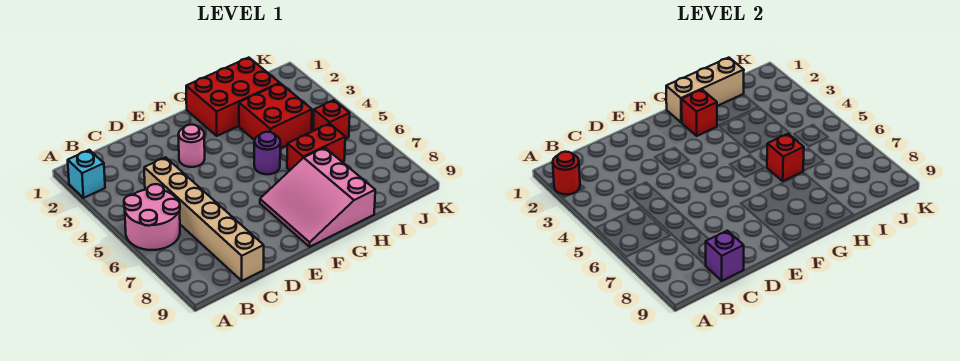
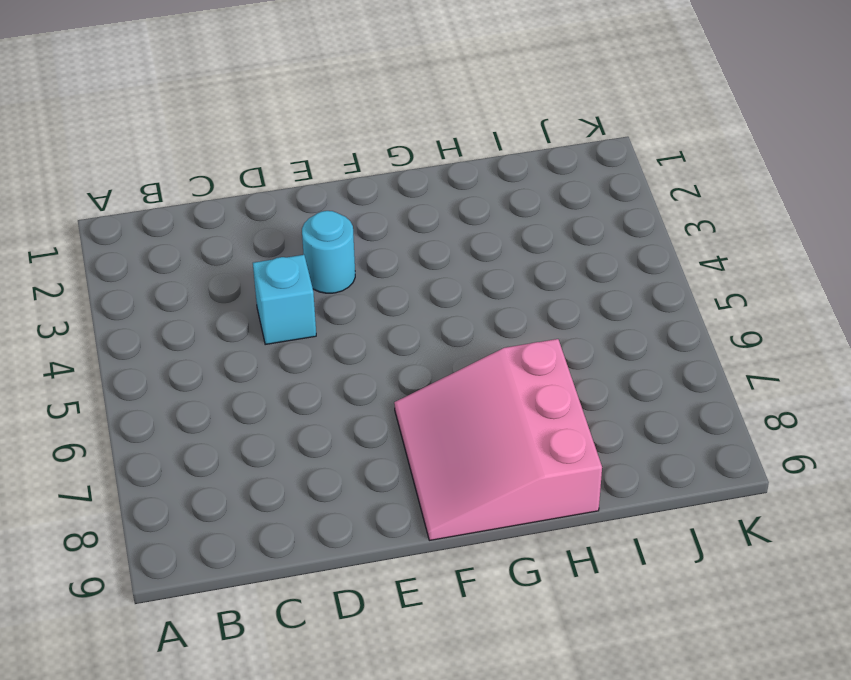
cyan brick D4 level 1 -> cyan brick A2 level 1
cyan round brick E3 level 1 -> pink round brick E3 level 1
none -> pink round brick A5:B6 level 1
none -> tan brick C4:C9 level 1
none -> red brick G1:I2 level 1

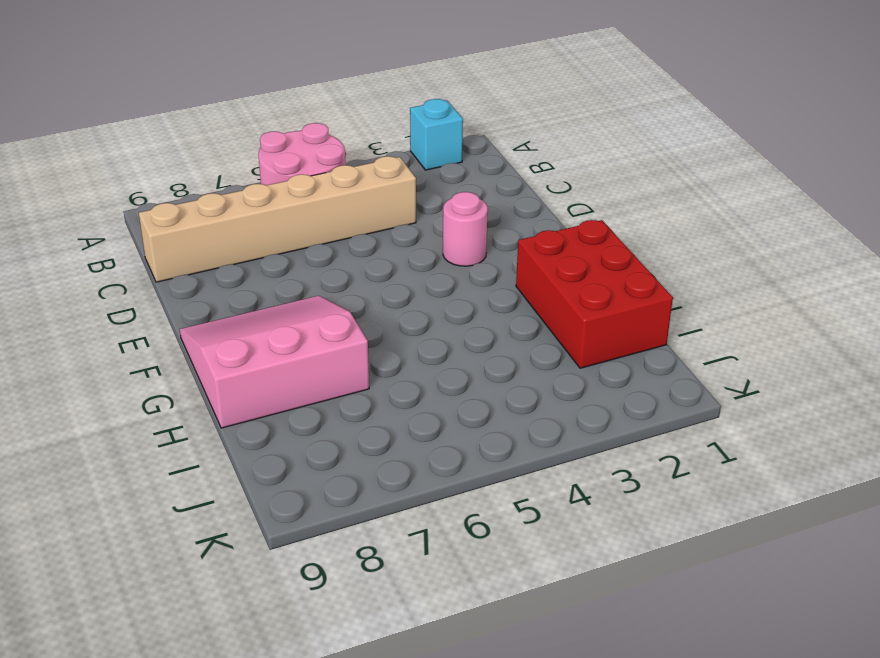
none -> purple round brick G5 level 1
none -> red brick H3:I4 level 1
none -> red brick H6:I6 level 1

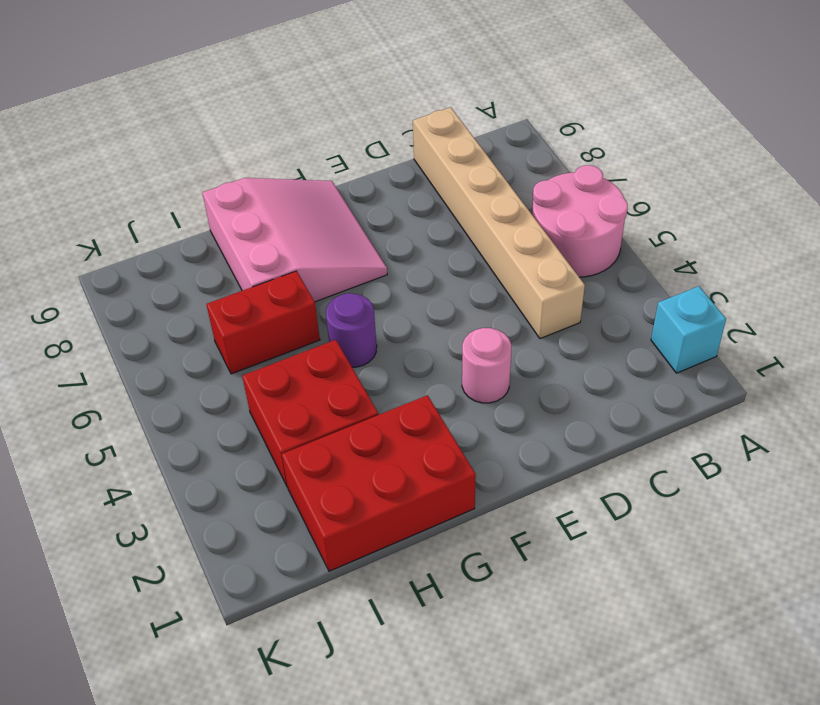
none -> red brick J5 level 1
none -> red round brick A2 level 2
none -> purple brick C9 level 2

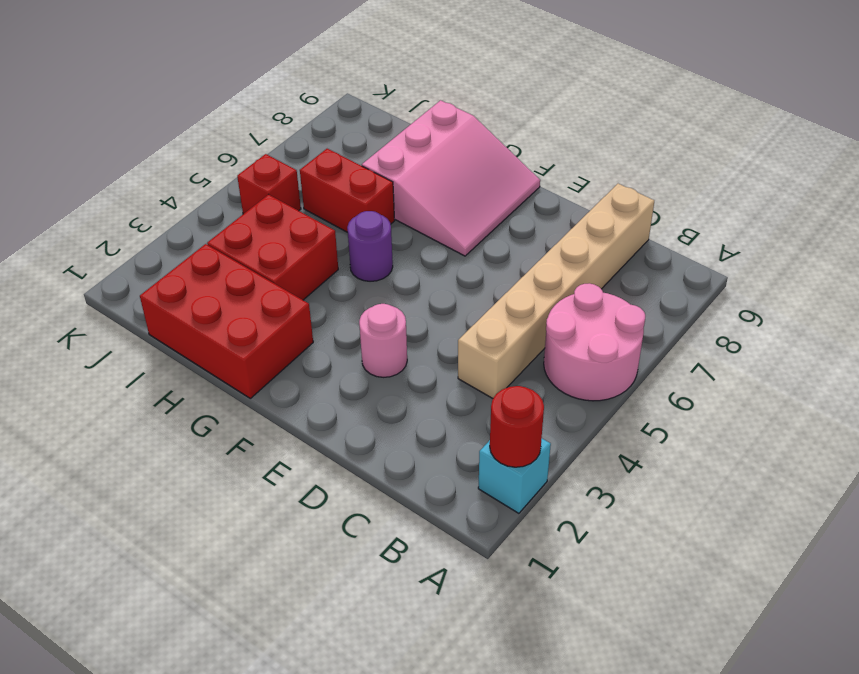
none -> purple brick C9 level 2
none -> tan brick G1:I1 level 2
none -> red brick G2 level 2

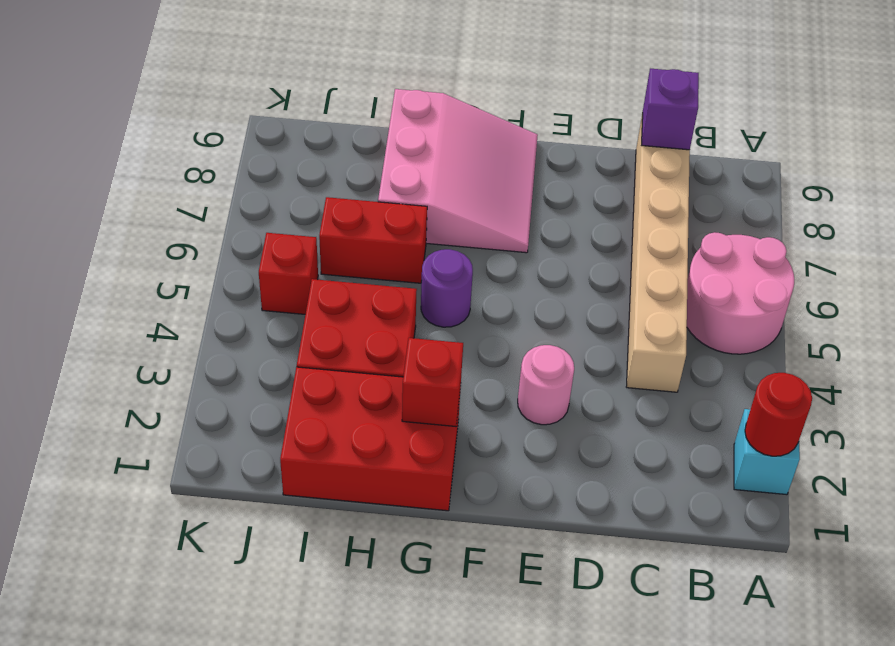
none -> tan brick G1:I1 level 2
none -> red brick H6 level 2

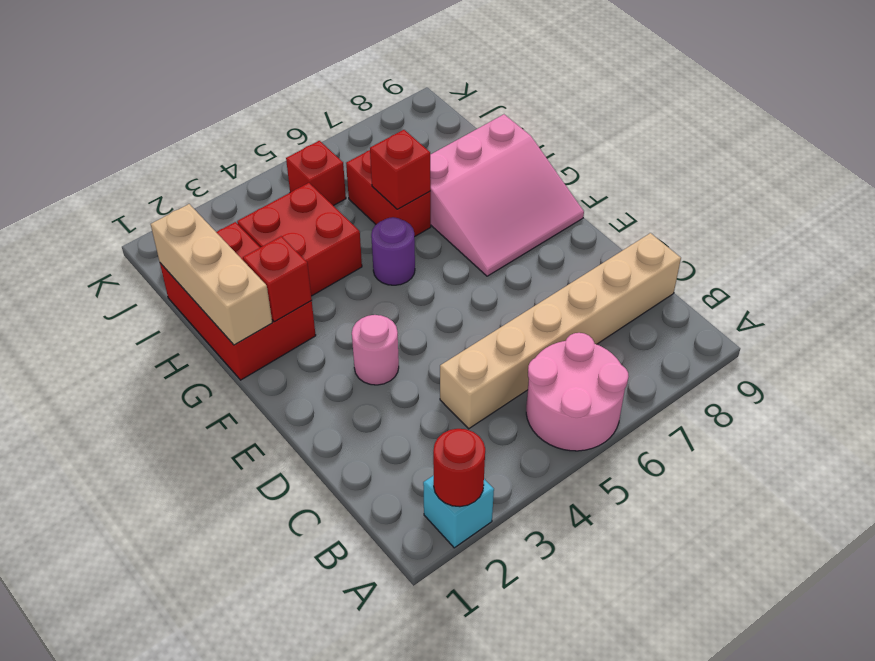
none -> purple brick C9 level 2

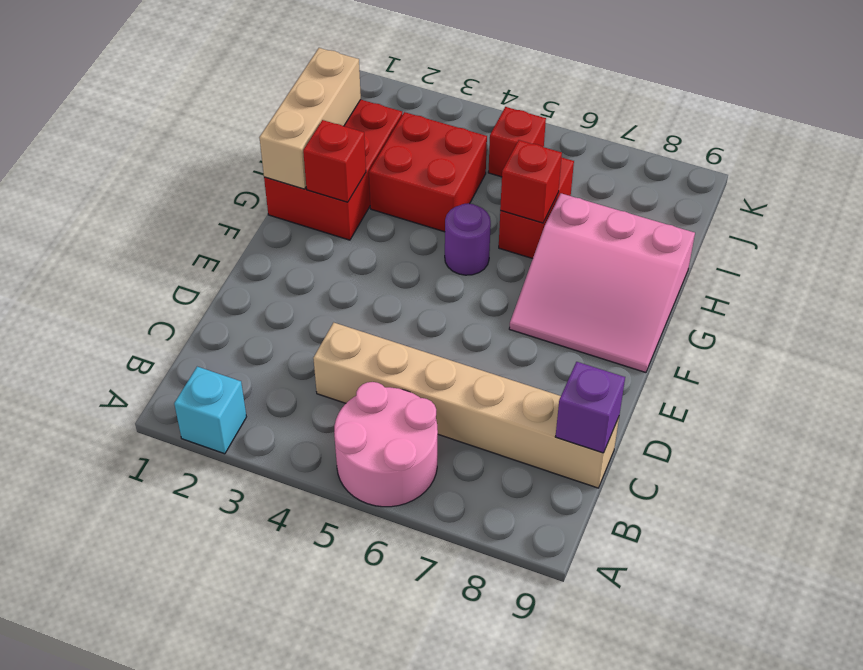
none -> pink round brick E3 level 1
none -> red round brick A2 level 2

